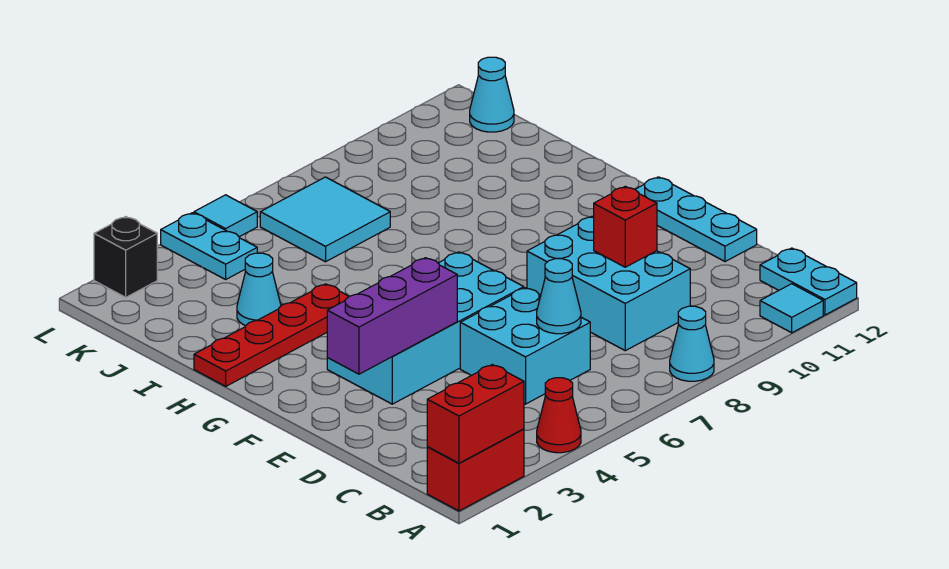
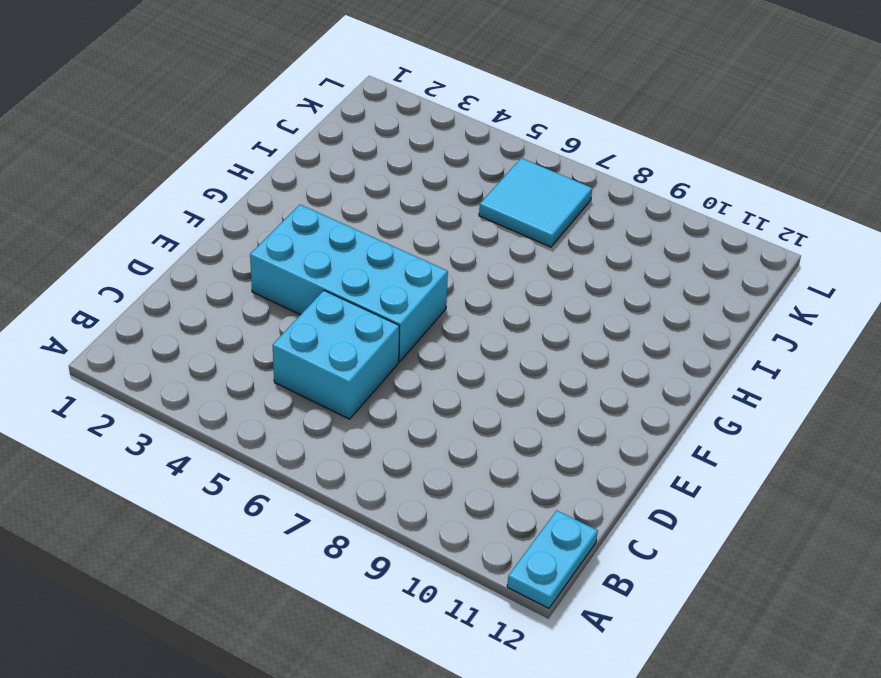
none -> red brick A1:A2 level 1
none -> red cone A4 level 1
none -> cyan cone A8 level 1

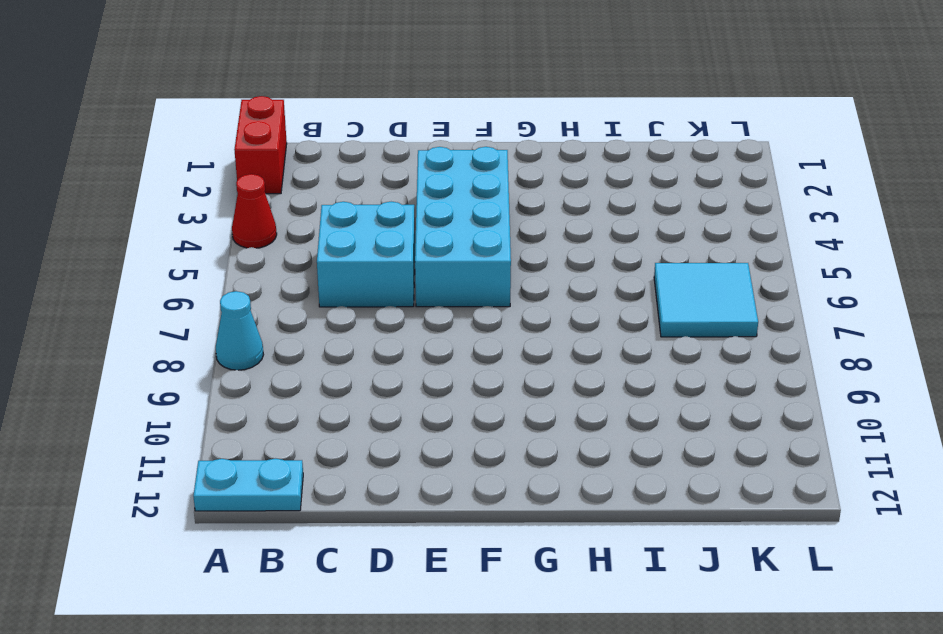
none -> cyan tile A11 level 1
none -> cyan brick C8:E9 level 1
none -> cyan plate D12:F12 level 1

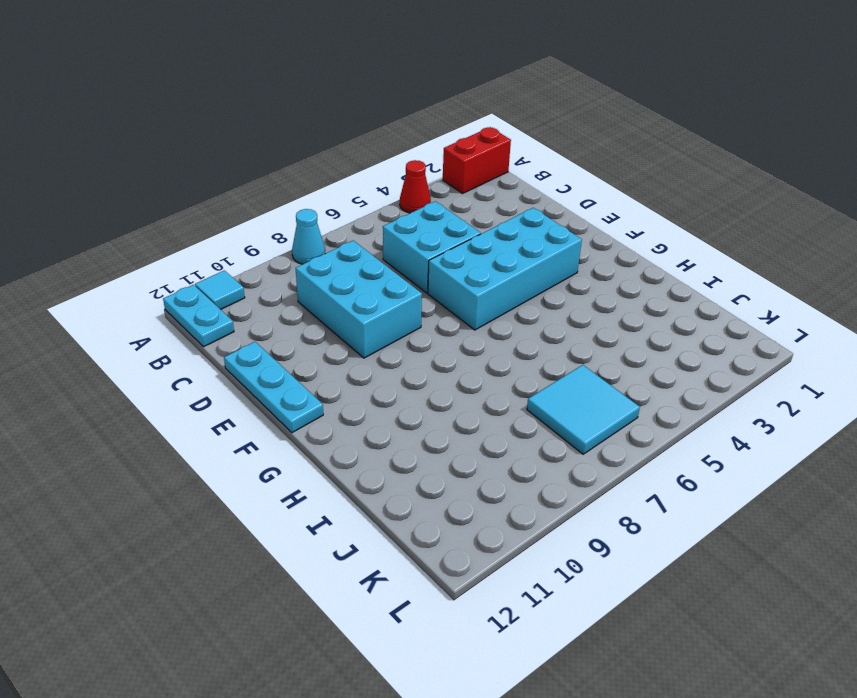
none -> red plate H1:H4 level 1
none -> cyan cone I3 level 1
none -> cyan plate K4:L4 level 1

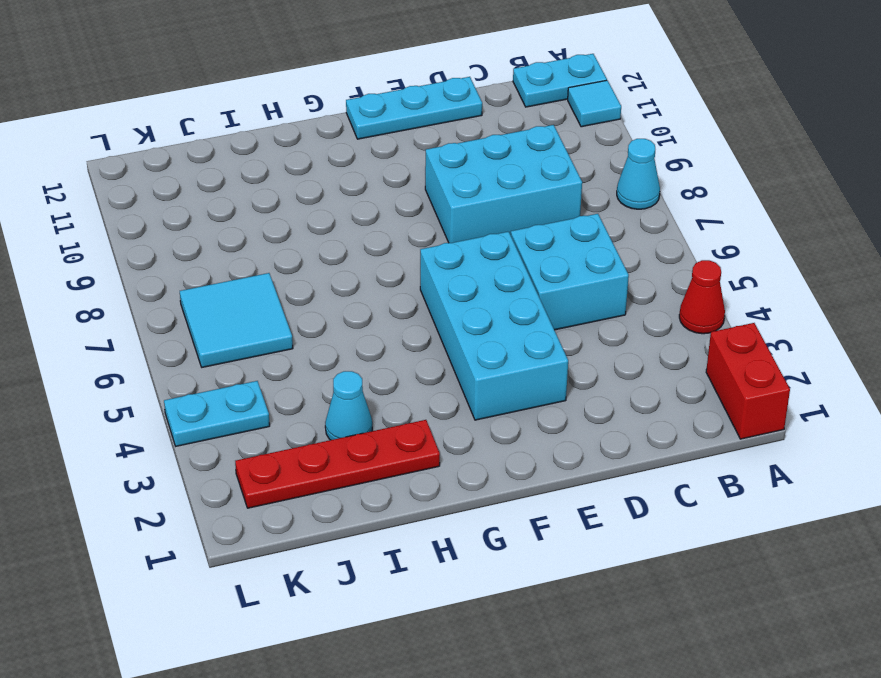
red plate H2:K2 level 1 -> red plate H1:H4 level 1
none -> cyan cone K12 level 1
none -> black brick L2 level 1
none -> cyan tile L5 level 1

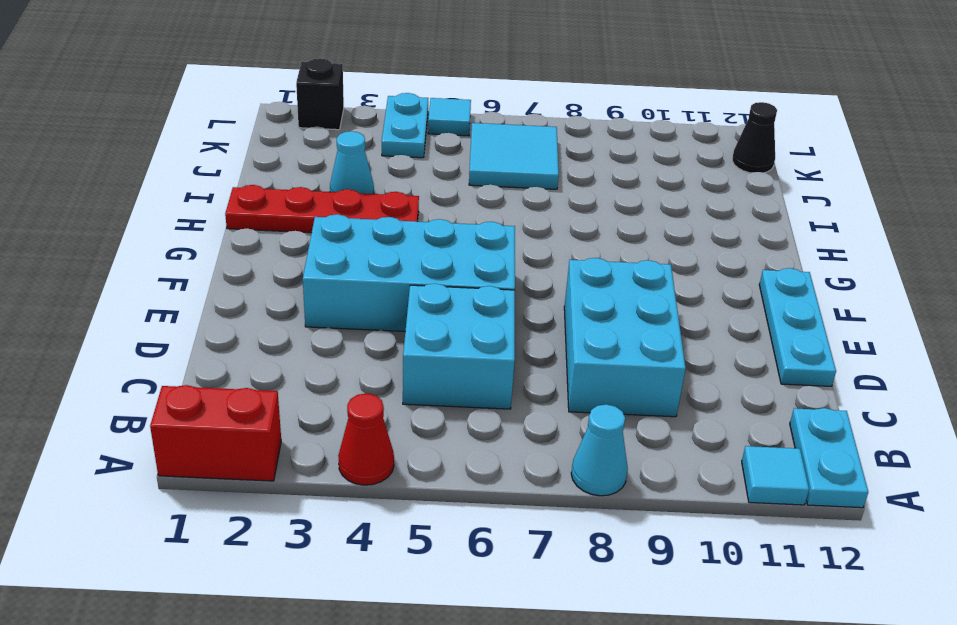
black cone K12 level 1 -> cyan cone K12 level 1
none -> red brick A1:A2 level 2
none -> cyan cone C6 level 2
none -> red brick D9 level 2

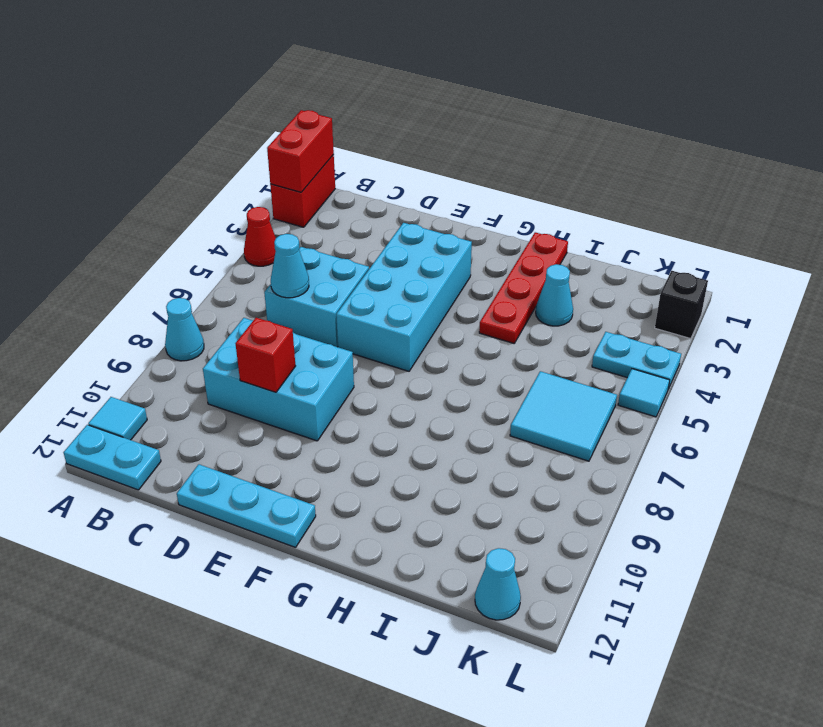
none -> purple brick E2:E4 level 2

